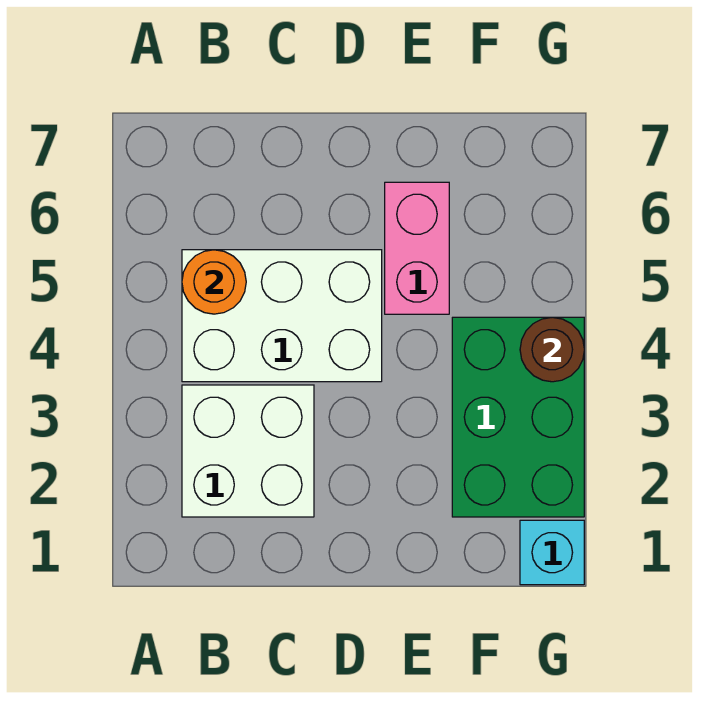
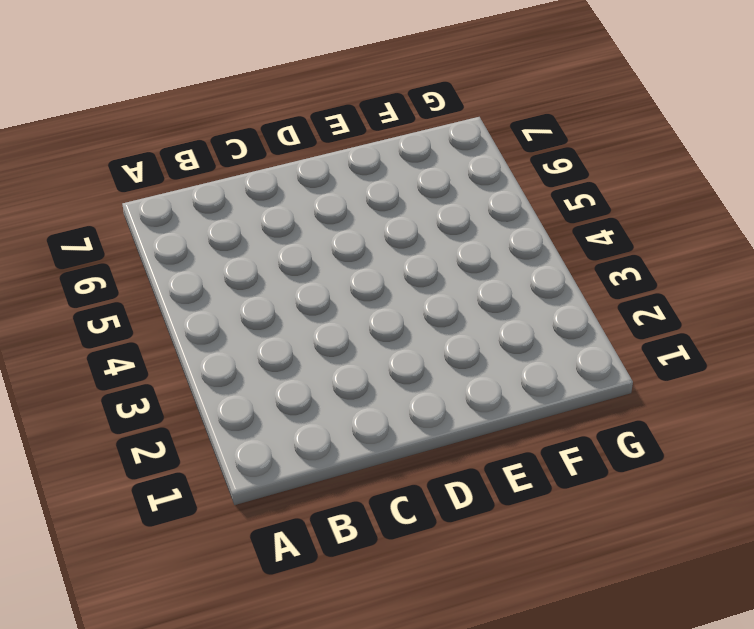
none -> white brick B2:C3 level 1
none -> white brick B4:D5 level 1

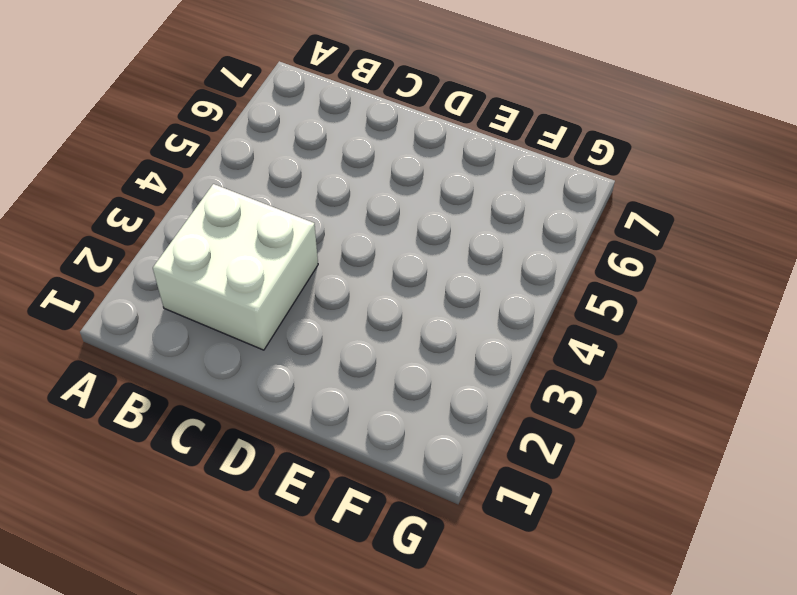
none -> white brick B4:D5 level 1
none -> pink brick E5:E6 level 1

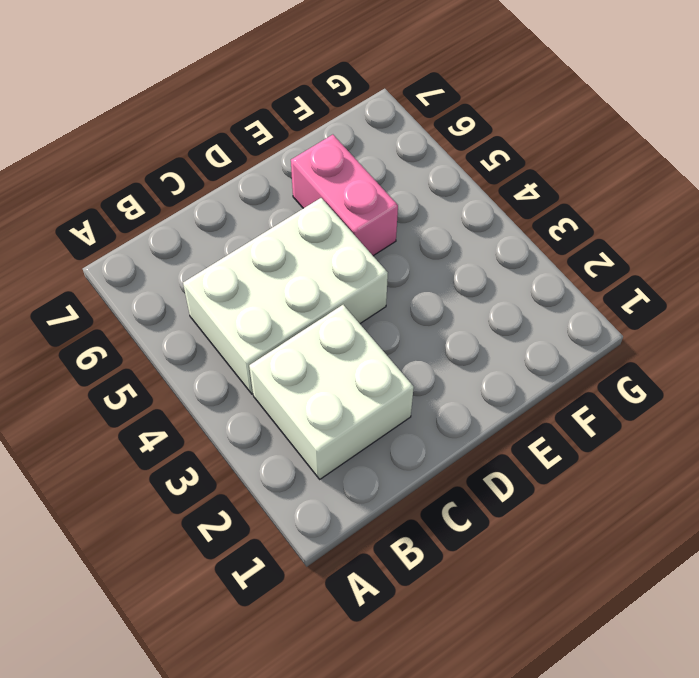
none -> green brick F2:G4 level 1
none -> cyan brick G1 level 1

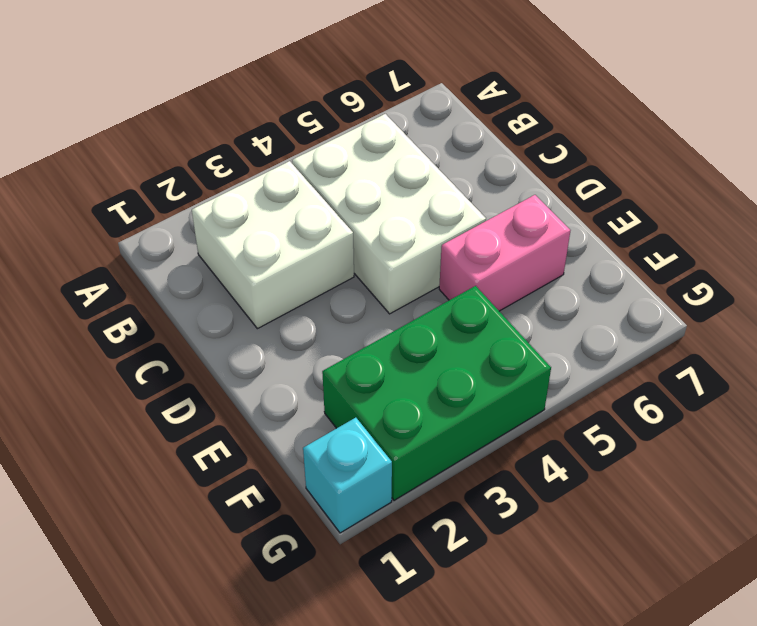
none -> orange round brick B5 level 2
none -> brown round brick G4 level 2

